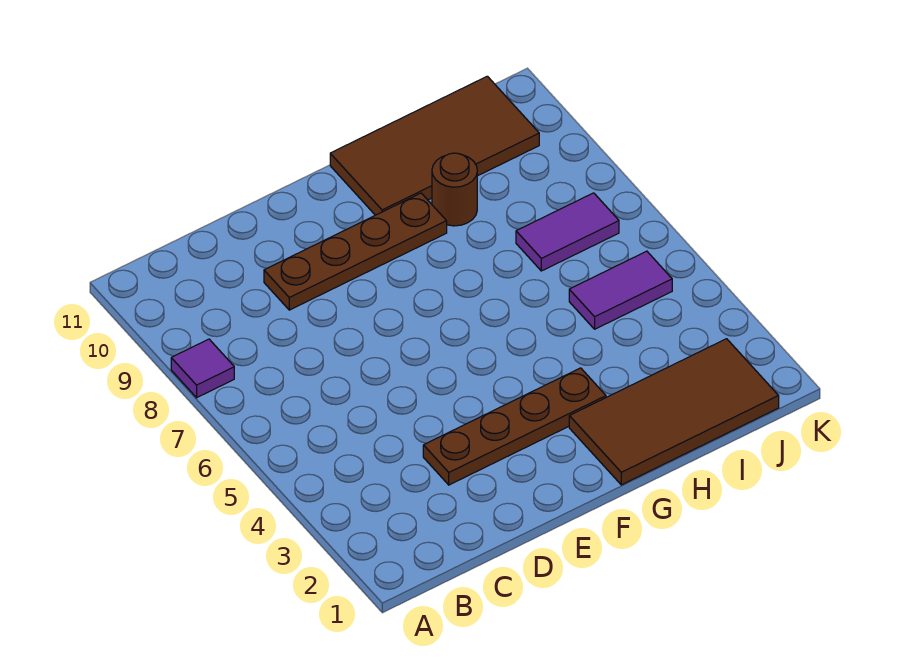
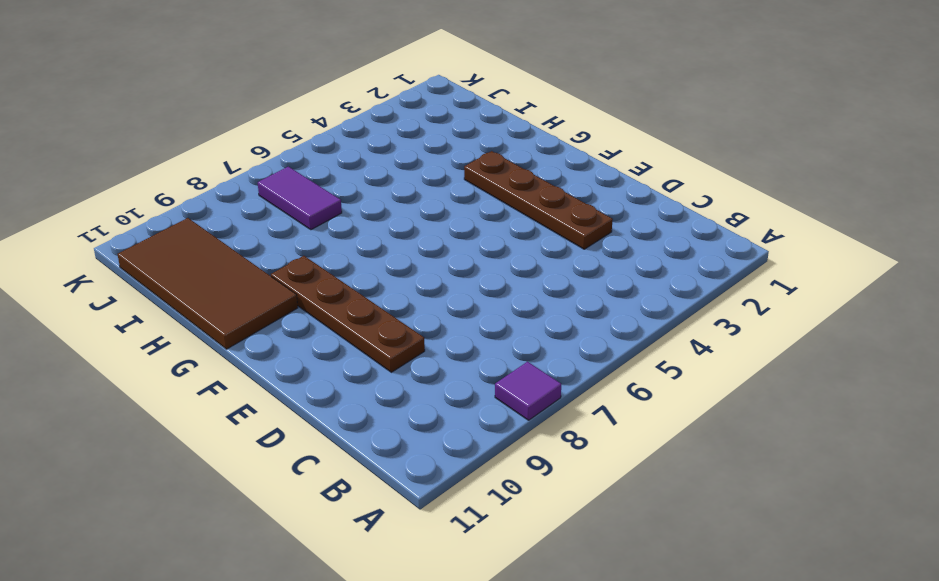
none -> brown tile G1:J2 level 1
none -> brown round brick H9 level 1

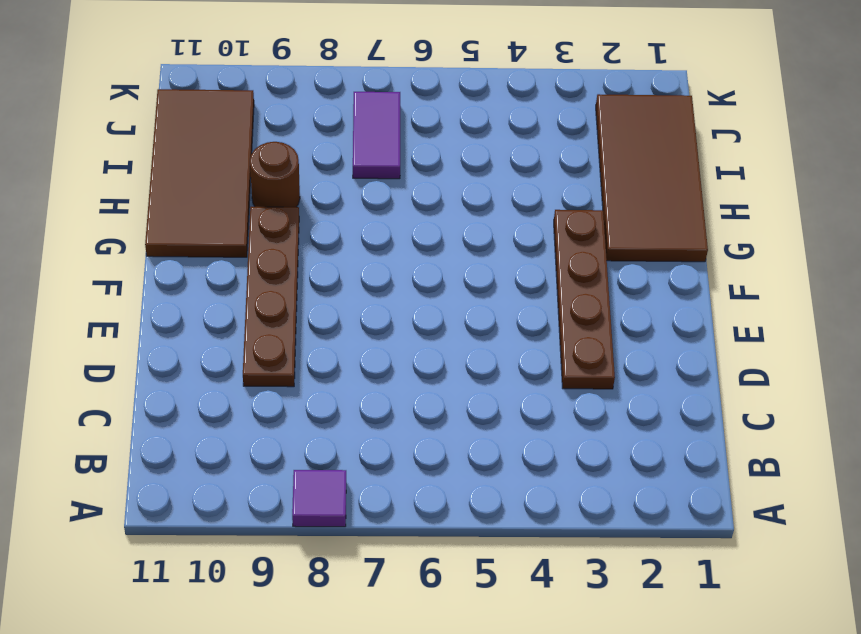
none -> purple tile I5:J5 level 1

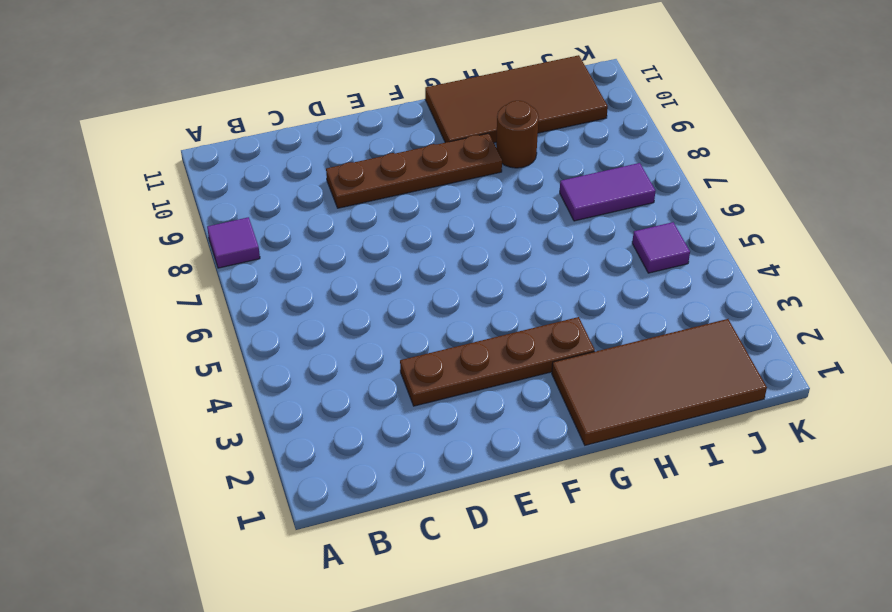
purple tile J5 level 1 -> purple tile I5:J5 level 1

